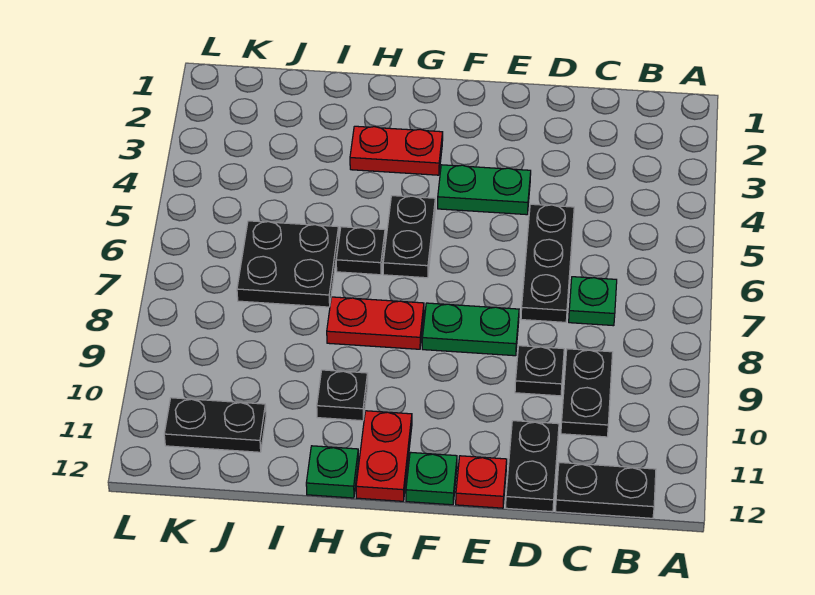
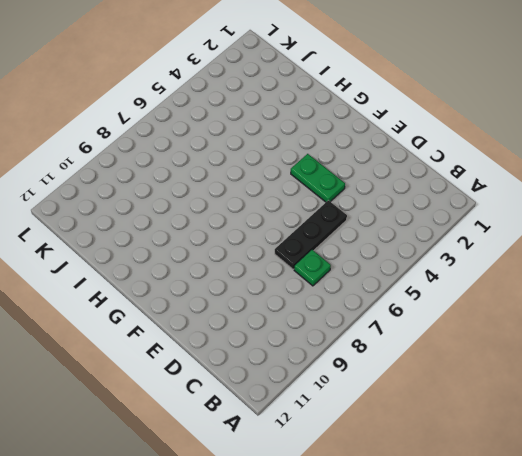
none -> black plate B12:C12 level 1
none -> black plate C9:C10 level 1
none -> black plate D9 level 1

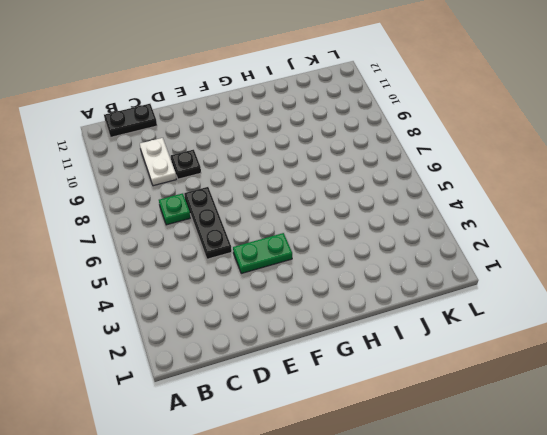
white plate C9:C10 level 1 -> black plate C9:C10 level 1
none -> black plate D11:D12 level 1
none -> green plate E8:F8 level 1
none -> red plate E12 level 1

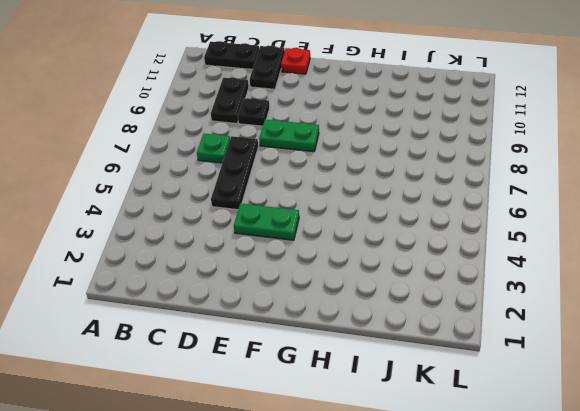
none -> green plate F12 level 1
none -> red plate G3:H3 level 1
none -> black plate G5:G6 level 1

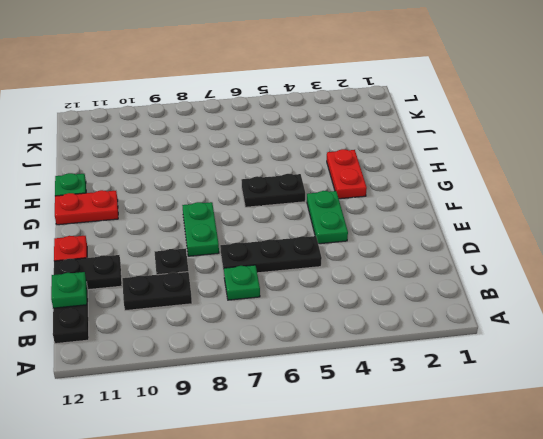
green plate C12 level 2 -> green plate F12 level 1
none -> red plate G8:H8 level 1
none -> black plate H6 level 1
none -> black plate H10 level 1

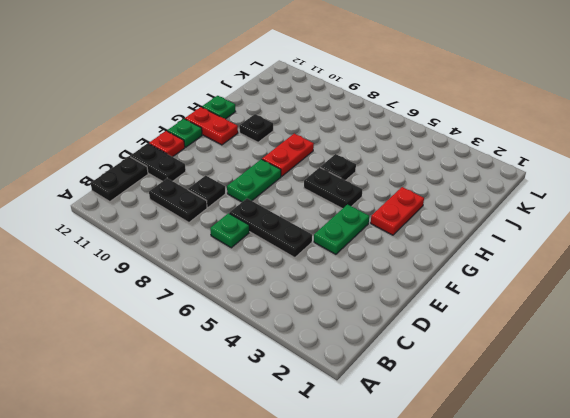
none -> black plate I6:J7 level 1
none -> black plate J11:K11 level 1

